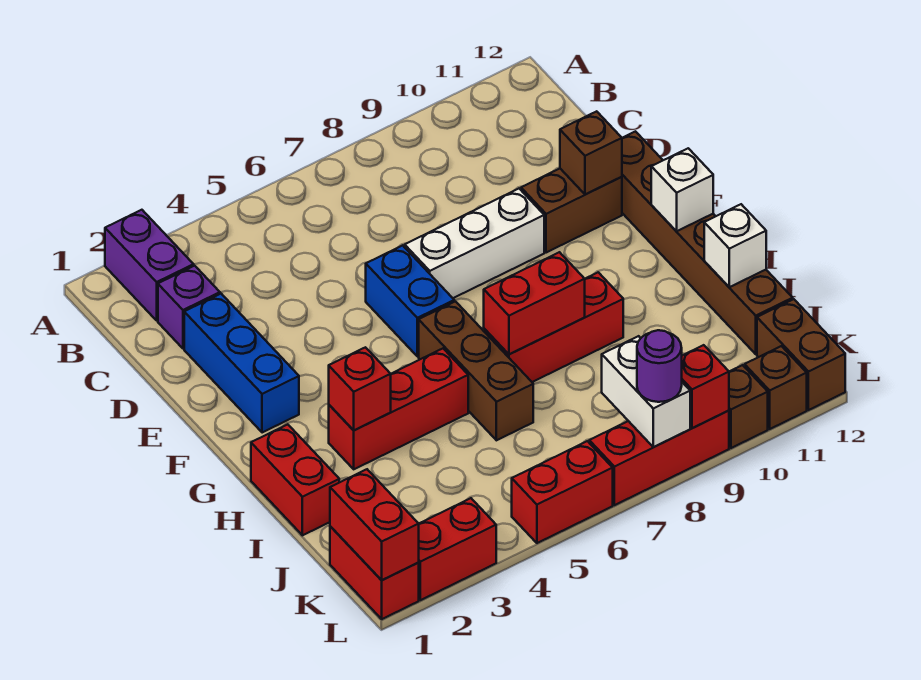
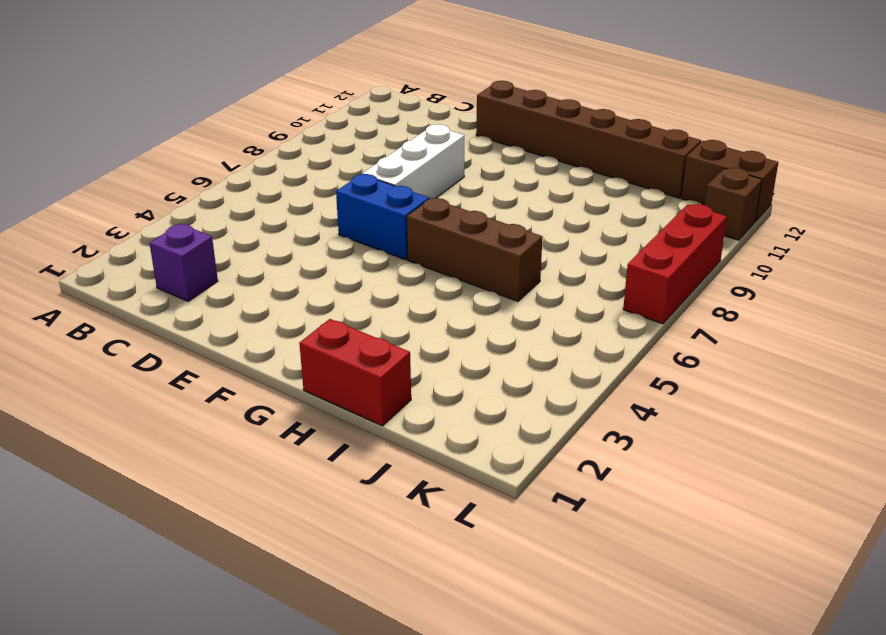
none -> purple brick A2:B2 level 1
none -> blue brick D2:F2 level 1
none -> brown brick E10:E11 level 1

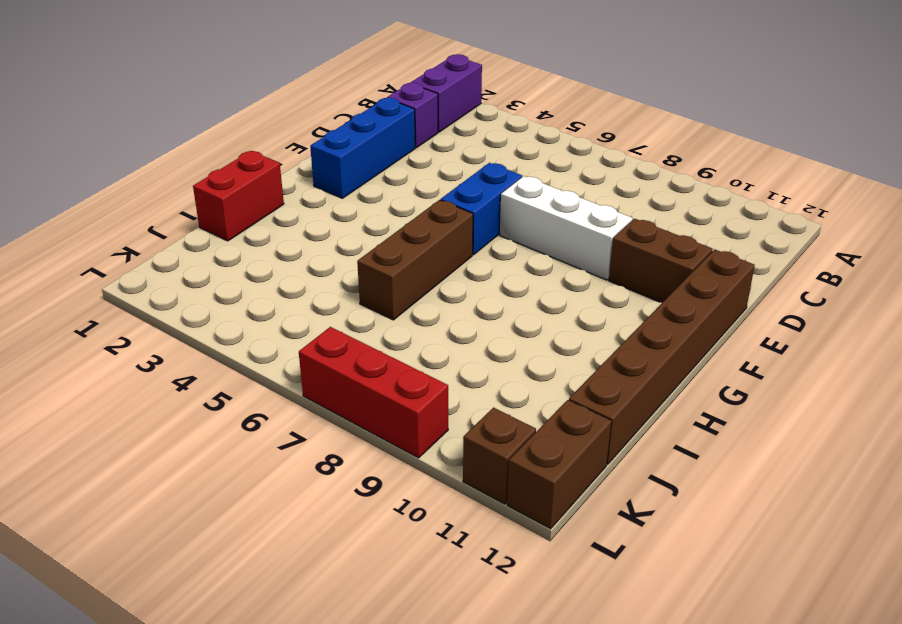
none -> red brick H3:H5 level 1
none -> red brick H7:H9 level 1
none -> red brick K1:L1 level 1

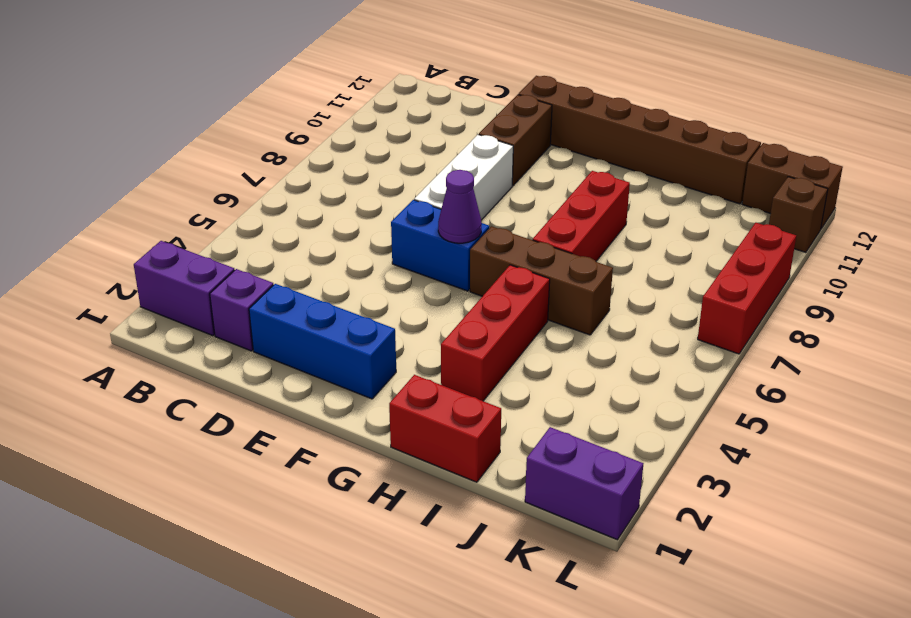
purple cone F6 level 2 -> none
purple brick K1:L1 level 1 -> red brick K1:L1 level 1
none -> red brick L2:L3 level 1
none -> red brick L5:L6 level 1
none -> brown brick L10 level 1

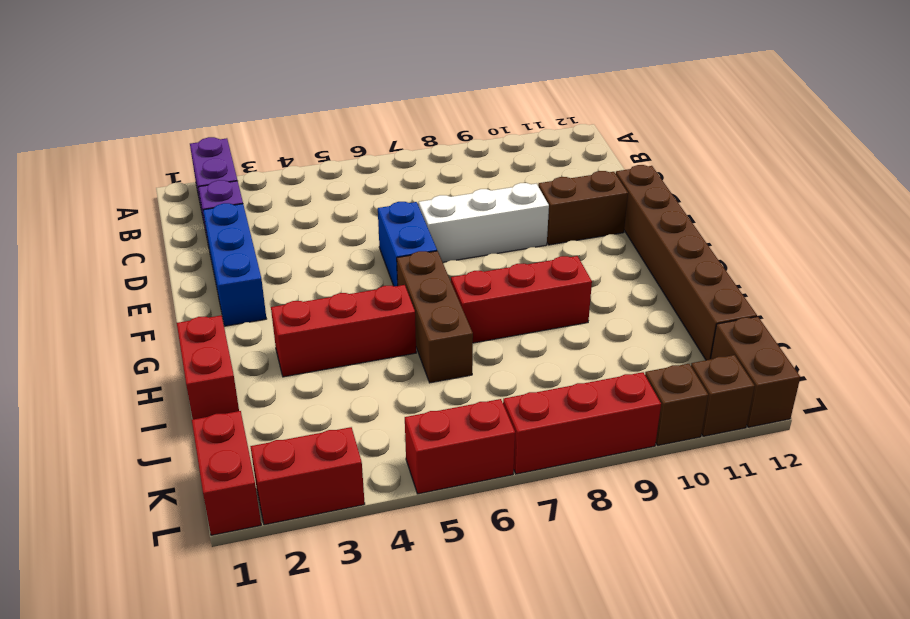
none -> brown brick E11 level 2
none -> white brick G12 level 2
none -> red brick H3 level 2

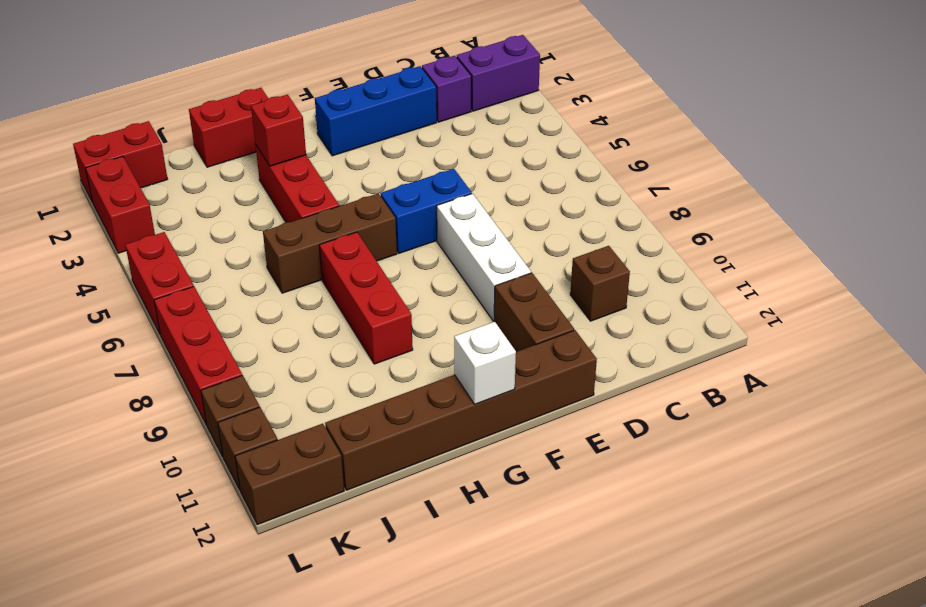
brown brick C10 level 1 -> brown brick E11 level 2
none -> red brick H7:H8 level 2
none -> white brick I12 level 2
none -> red brick K1:L1 level 2

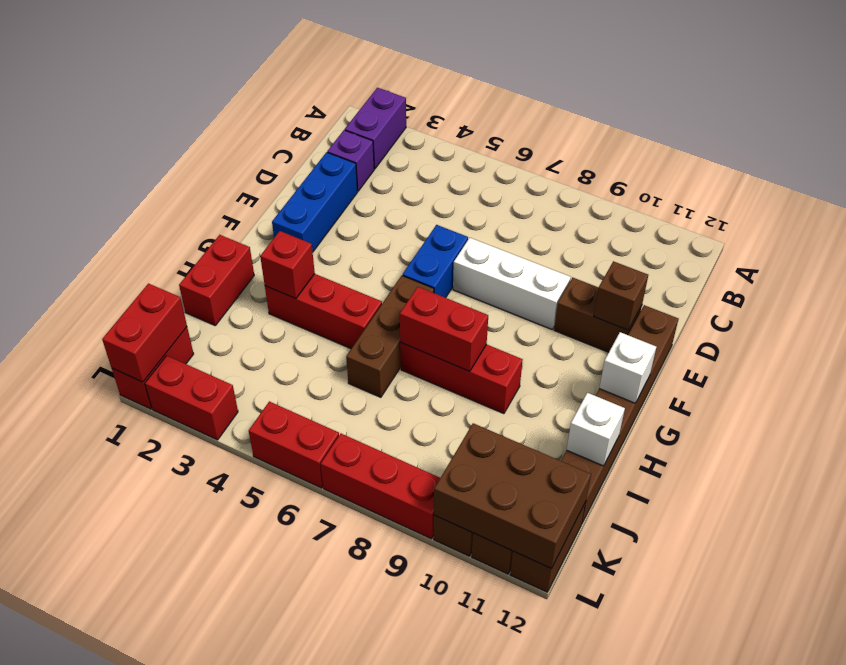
brown brick K10:L12 level 2 -> none
none -> white brick K8:L8 level 2
none -> red brick L9 level 2
none -> purple round brick L8 level 3

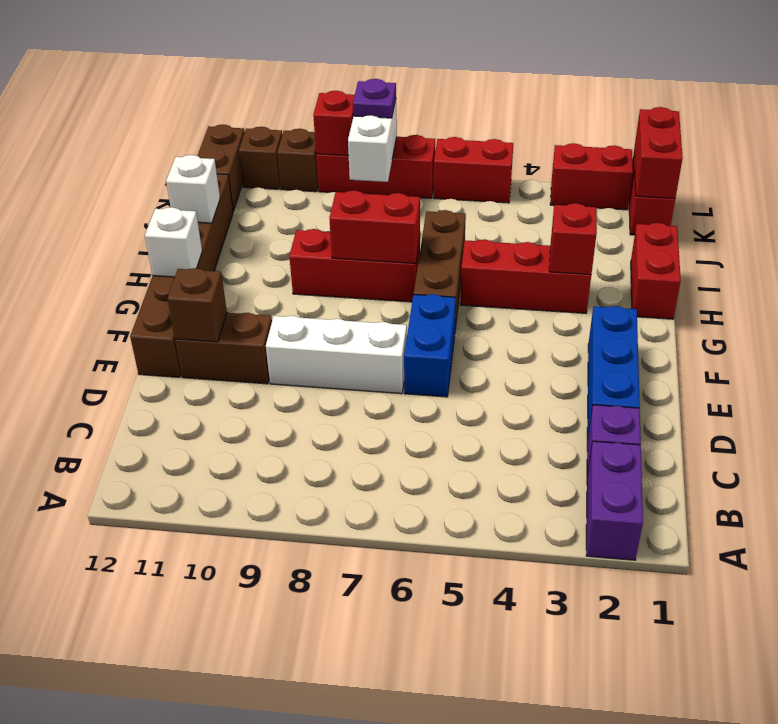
purple plate L8 level 3 -> purple round brick L8 level 3

